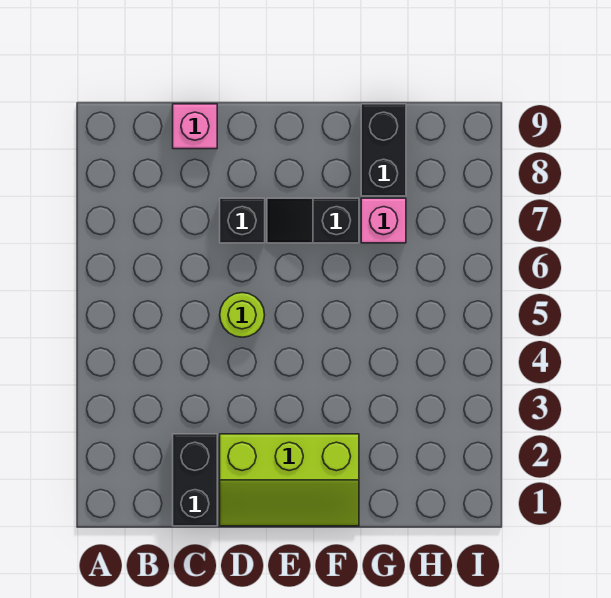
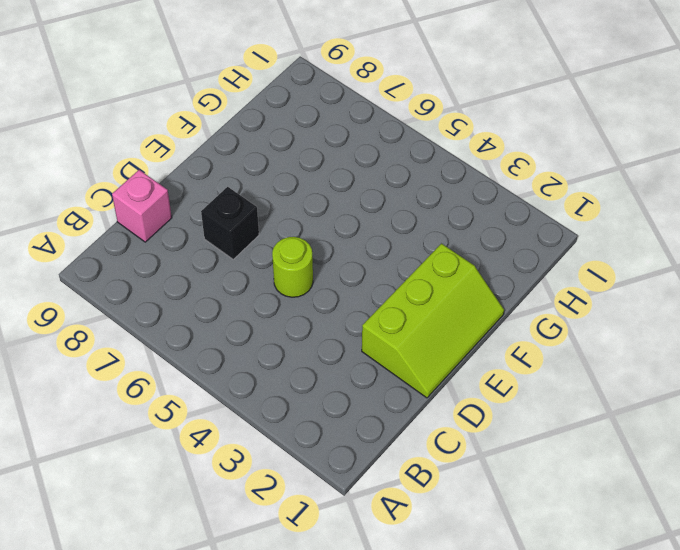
none -> black brick C1:C2 level 1
none -> black slope E7:F7 level 1 top F

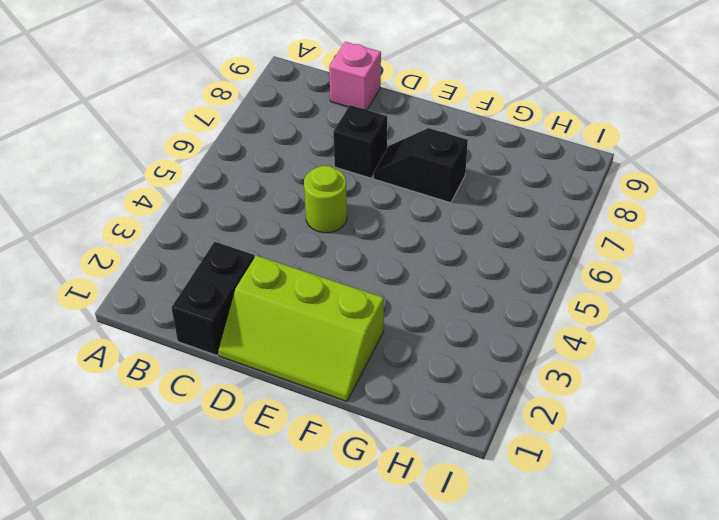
none -> pink brick G7 level 1
none -> black brick G8:G9 level 1

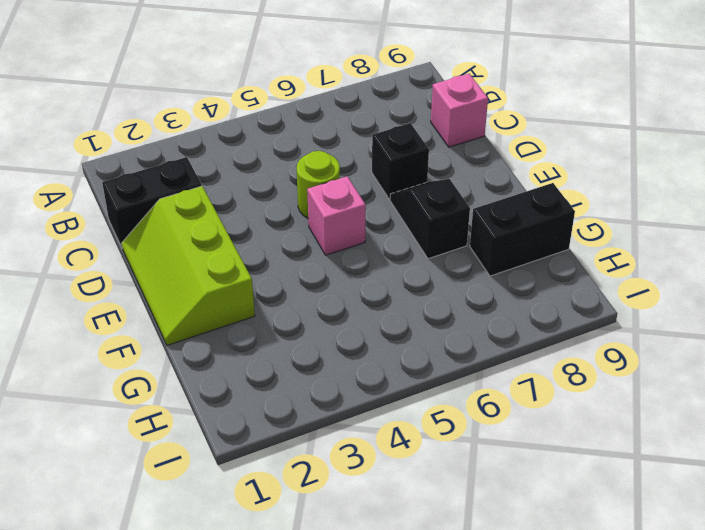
pink brick E5 level 1 -> pink brick G7 level 1

